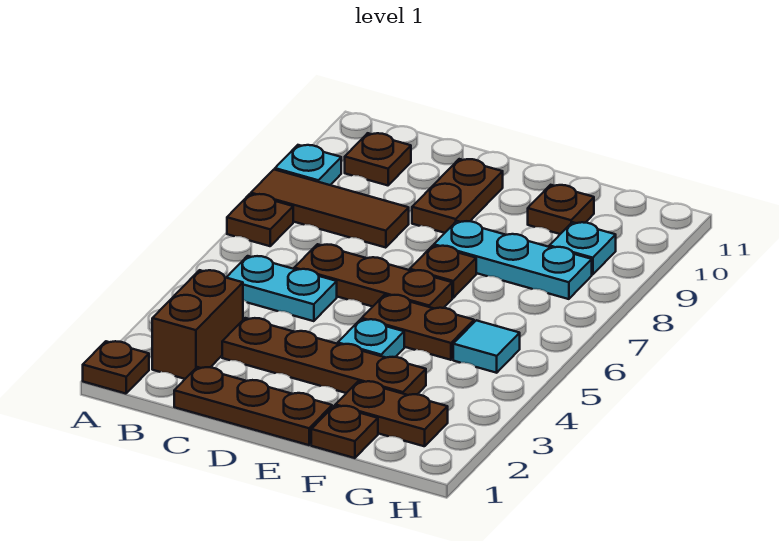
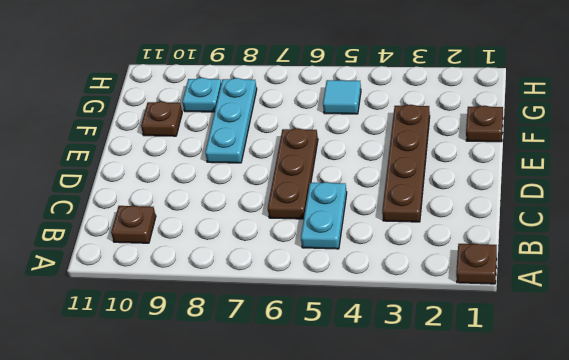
none -> brown plate A7 level 1
none -> brown tile A8:C8 level 1
none -> cyan plate A9 level 1

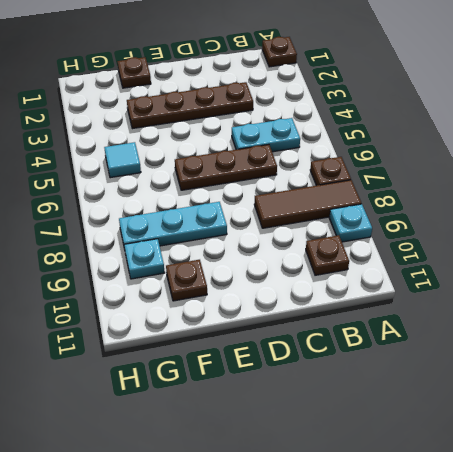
none -> brown brick B2:B3 level 1
none -> brown plate C1:E1 level 1
none -> brown plate D9:D10 level 1

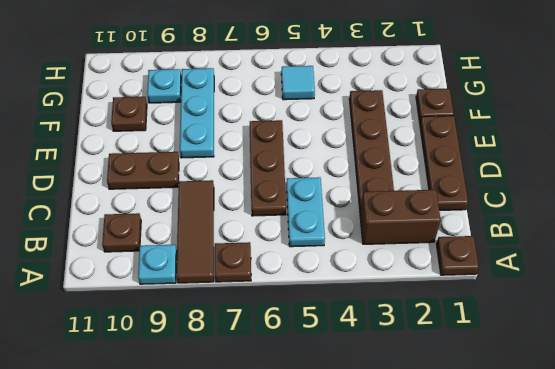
none -> cyan plate E4 level 1
none -> brown plate E5:F5 level 1
none -> brown plate E7 level 1

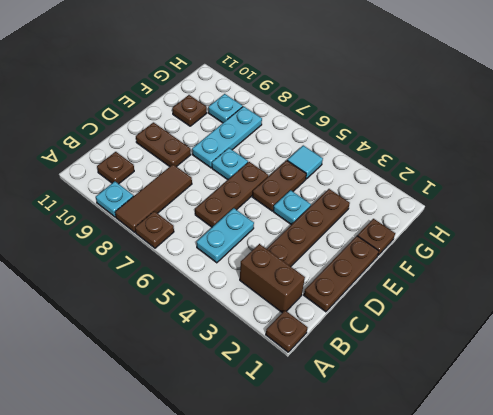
cyan plate E7 level 1 -> brown plate E7 level 1
none -> brown plate F2:G2 level 1

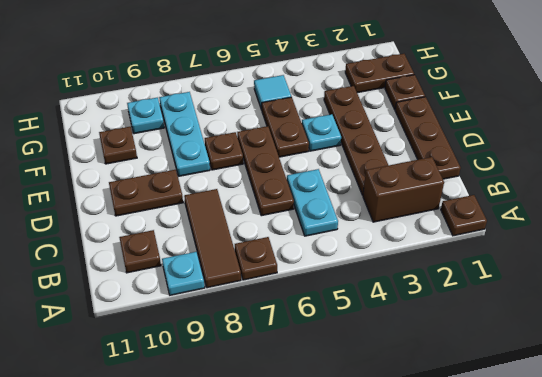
brown plate G1:G2 level 1 -> brown plate F2:G2 level 1

